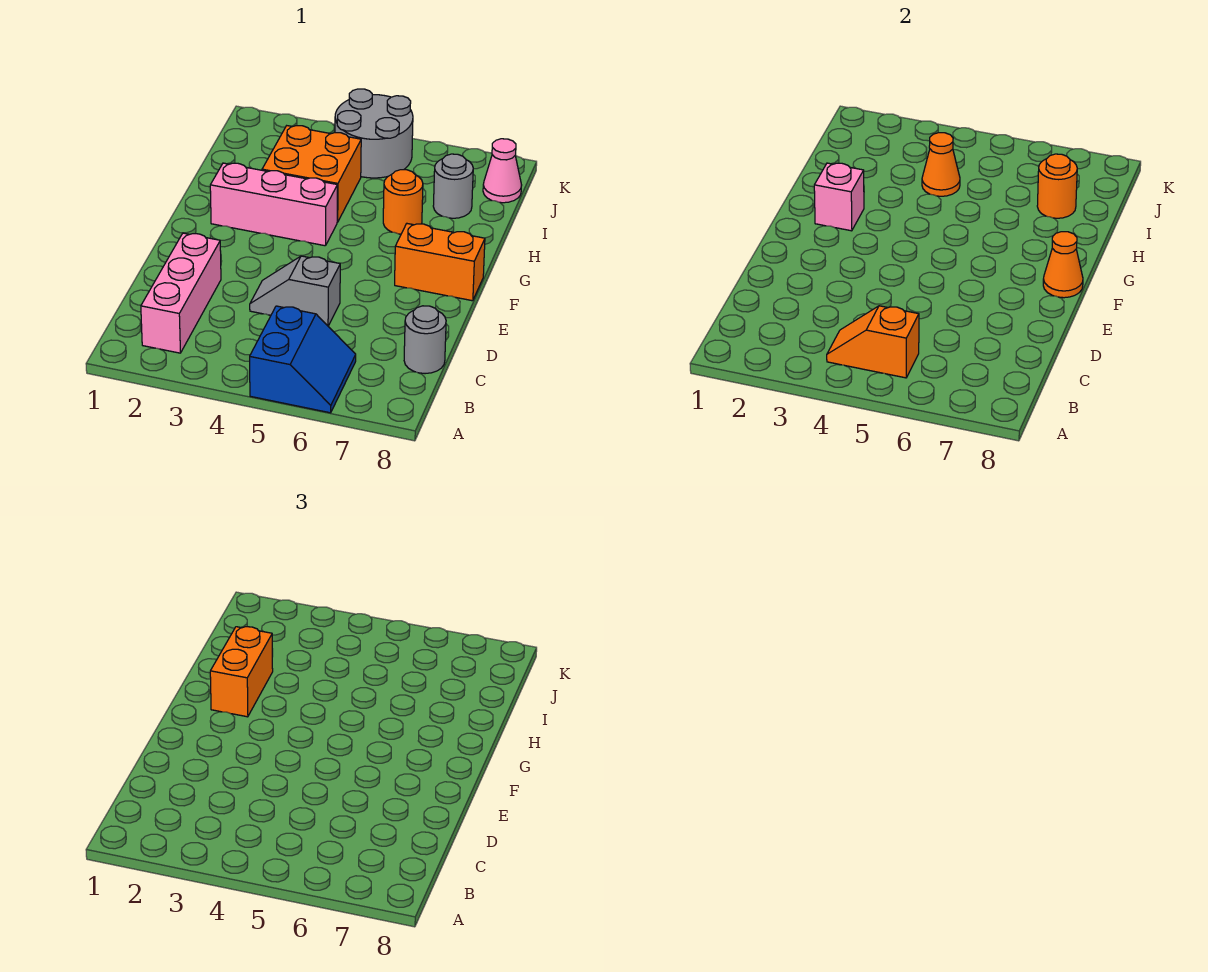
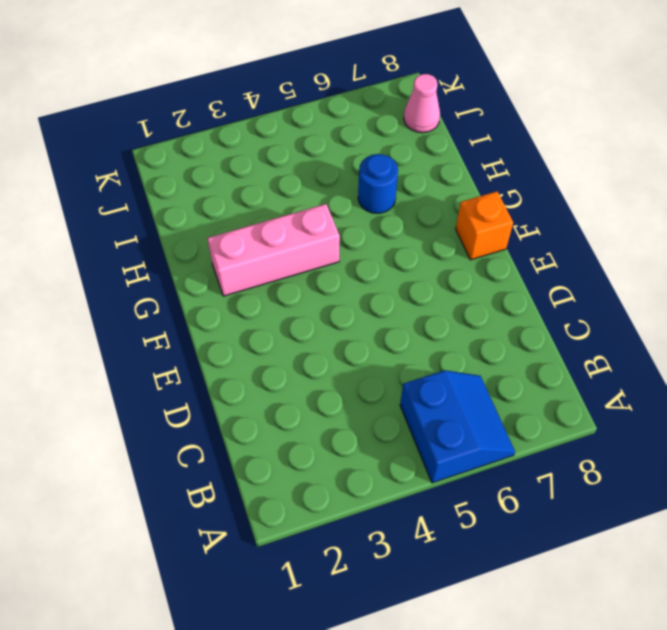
orange brick F8 level 1 -> orange brick F7:F8 level 1
blue round brick H6 level 1 -> orange round brick H6 level 1
none -> pink brick B2:D2 level 1
none -> grey round brick C8 level 1
none -> grey slope D4:D5 level 1 top 5

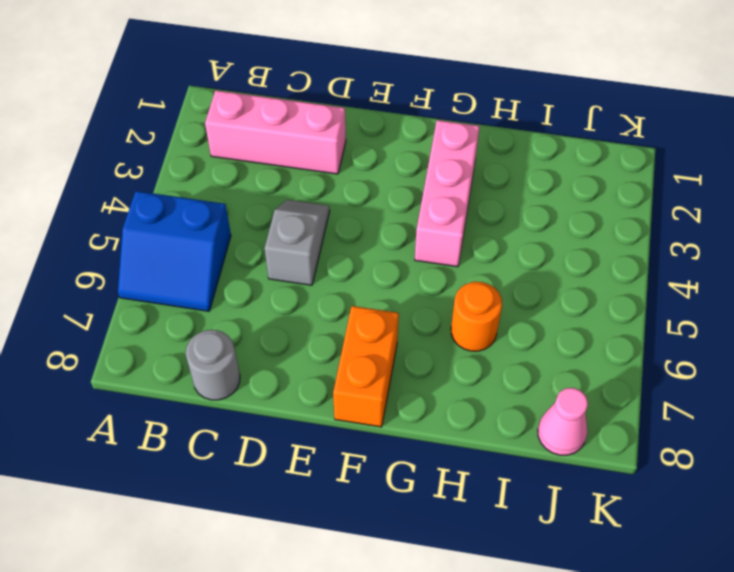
none -> orange brick H3:I4 level 1
none -> grey round brick I7 level 1
none -> grey round brick J4:K5 level 1

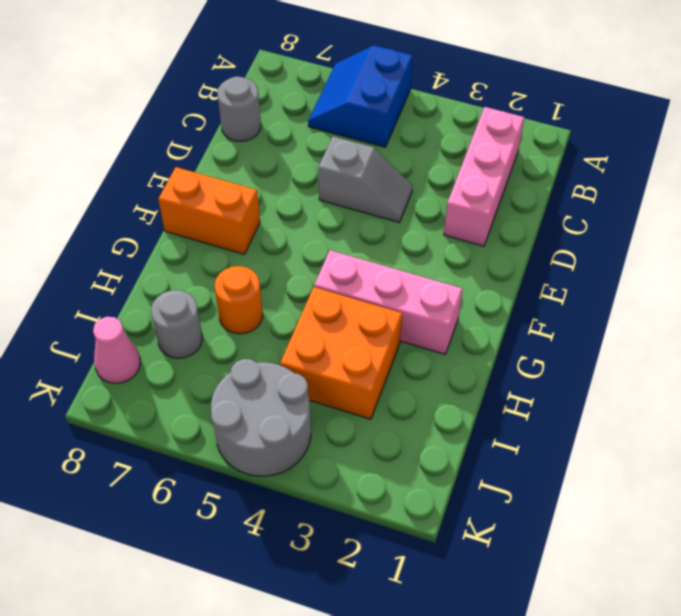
none -> orange slope B4:B5 level 2 top 5
none -> orange cone F8 level 2
none -> pink brick G2 level 2

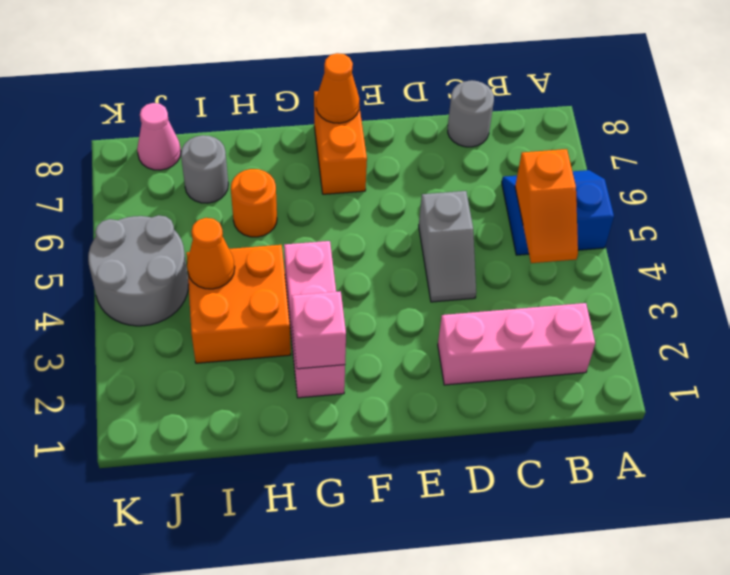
none -> orange round brick I7 level 2
none -> orange brick G2:H2 level 3

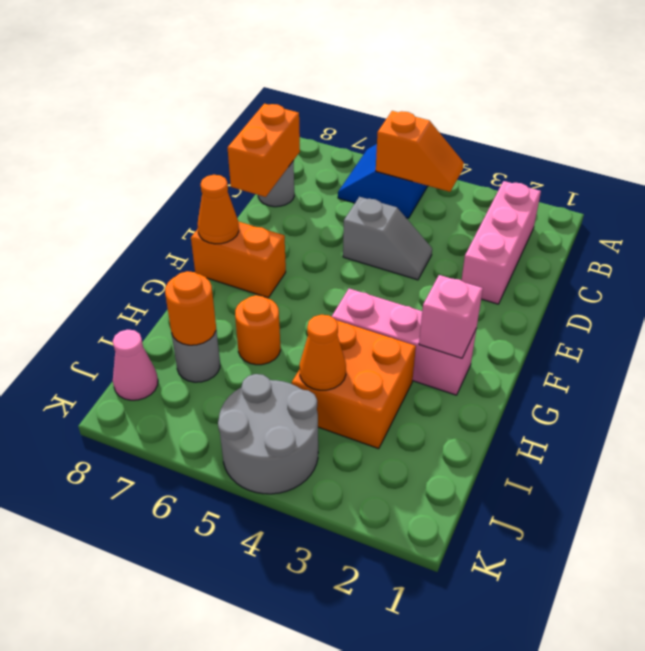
orange brick C8:D8 level 2 -> orange brick G2:H2 level 3

